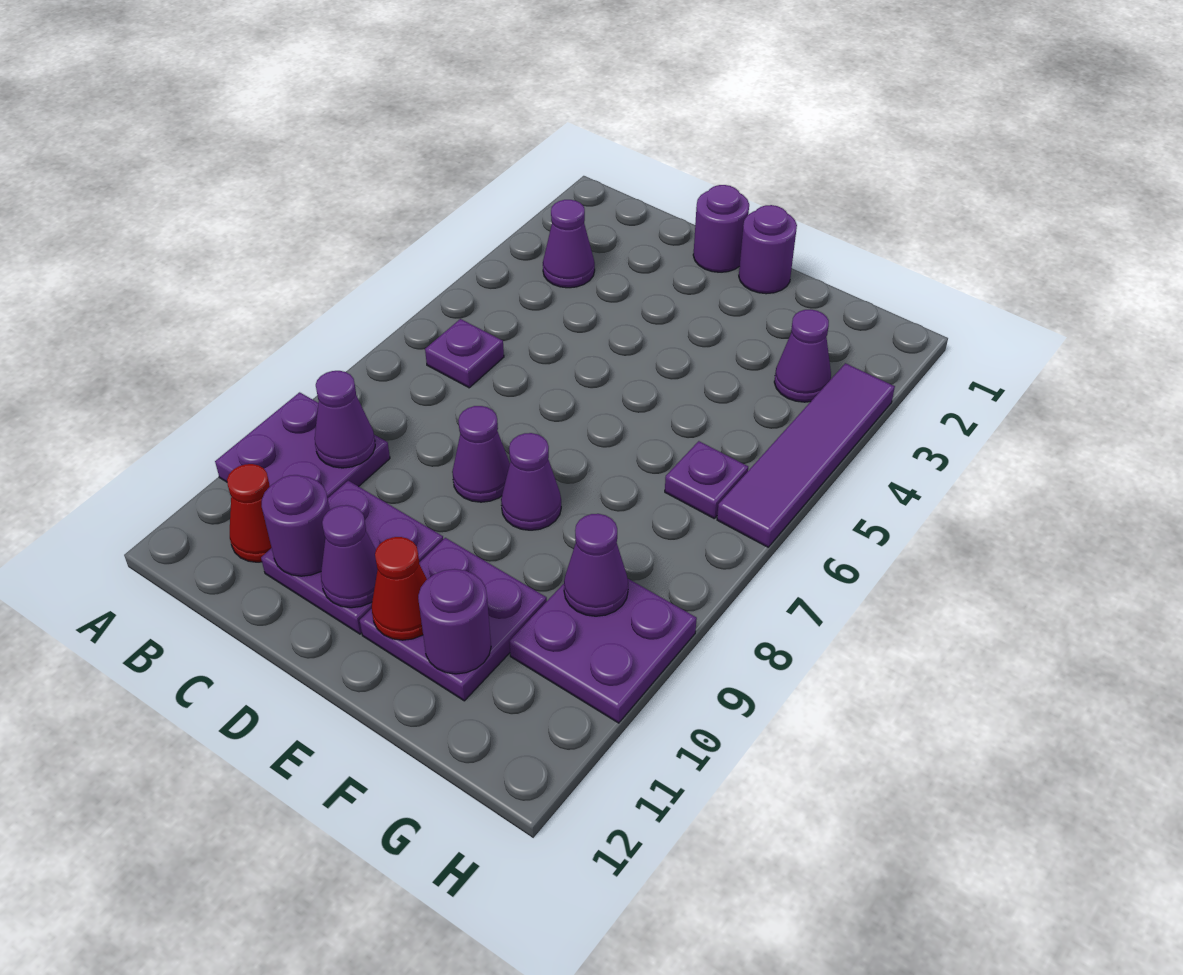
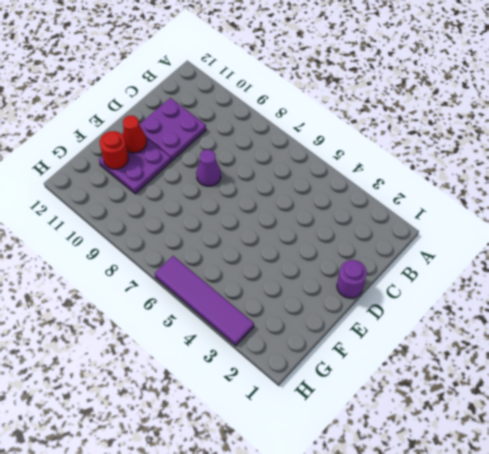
red round brick F11 level 2 -> purple round brick F11 level 2
none -> purple plate A9:B10 level 1
none -> purple cone B3 level 1
none -> purple plate B6 level 1

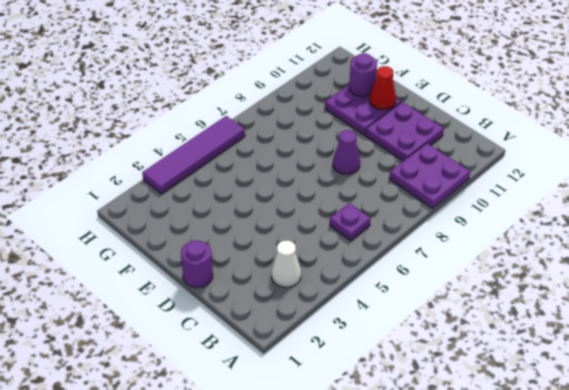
white cone B3 level 1 -> purple cone B3 level 1
none -> red cone B11 level 1
none -> purple round brick E1 level 1
none -> purple cone E8 level 1

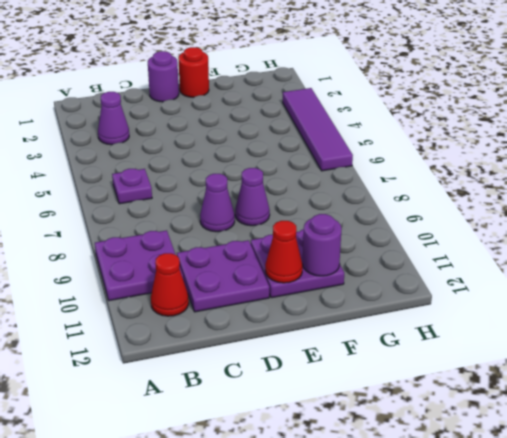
red round brick E1 level 1 -> purple round brick E1 level 1
none -> purple cone G3 level 1
none -> purple plate G6 level 1
none -> purple plate G9:H10 level 1

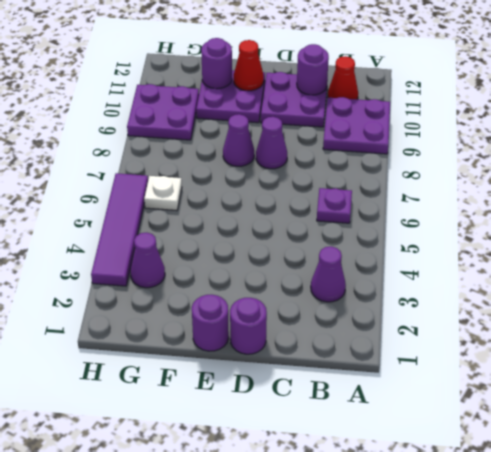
white plate G6 level 1 -> purple plate G6 level 1
none -> purple cone B9 level 2
none -> purple cone D11 level 2
none -> purple cone G9 level 2

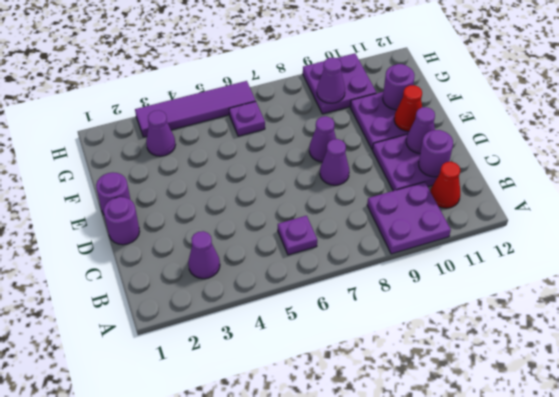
none -> purple cone B9 level 2

